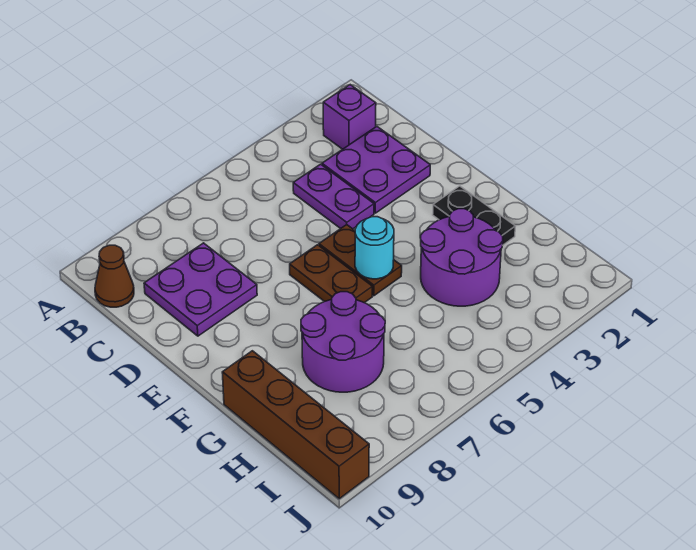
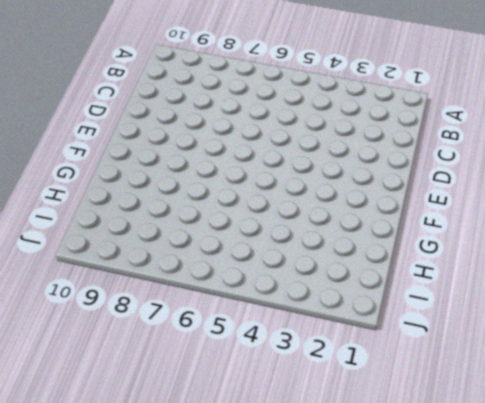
none -> purple brick B2 level 1
none -> brown cone B10 level 1
none -> purple plate C2:D3 level 1

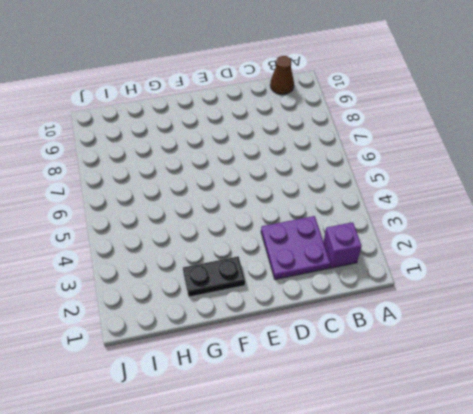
none -> purple plate C4:D4 level 1
none -> purple plate C8:D9 level 1
none -> brown plate E5:F5 level 1

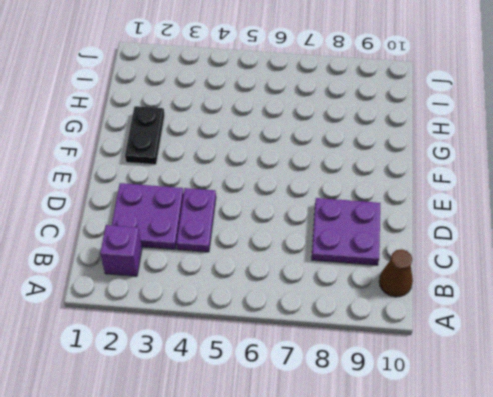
none -> brown plate E5:F5 level 1
none -> brown plate E6:F6 level 1
none -> purple round brick G3:H4 level 1

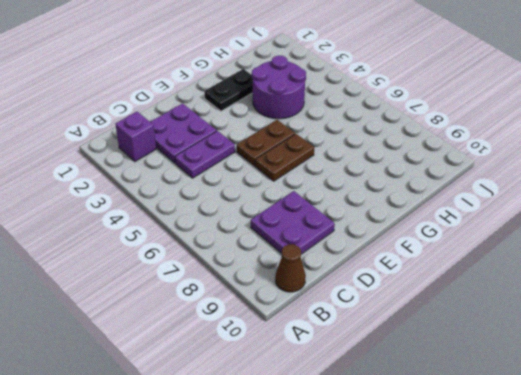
none -> purple round brick G7:H8 level 1
none -> brown brick G10:J10 level 1
none -> cyan round brick F5 level 2

